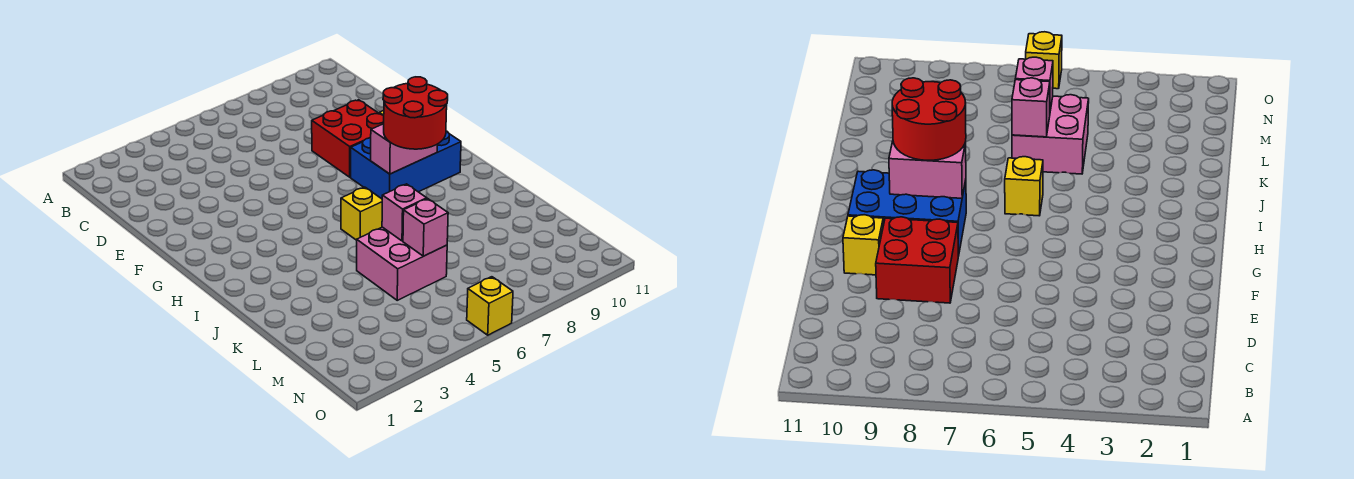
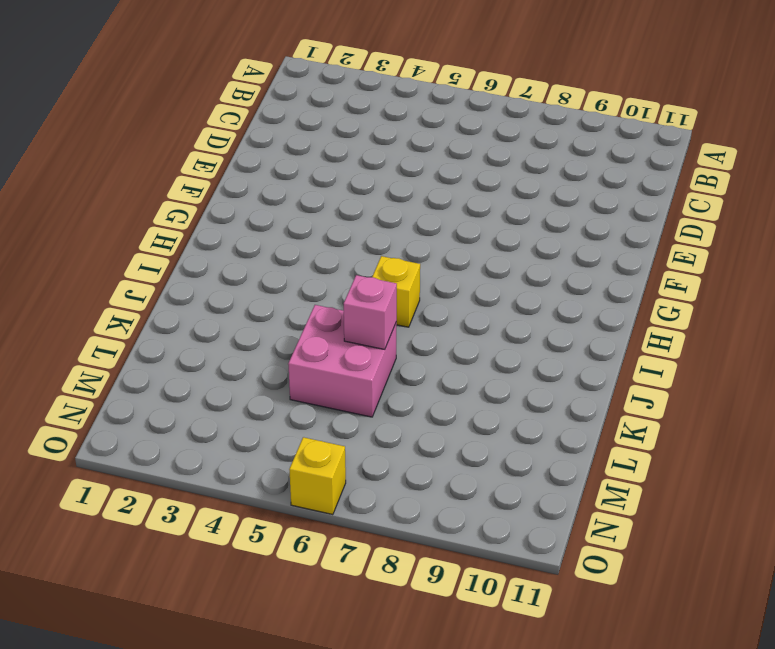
none -> red brick E8:F9 level 1
none -> yellow brick F10 level 1

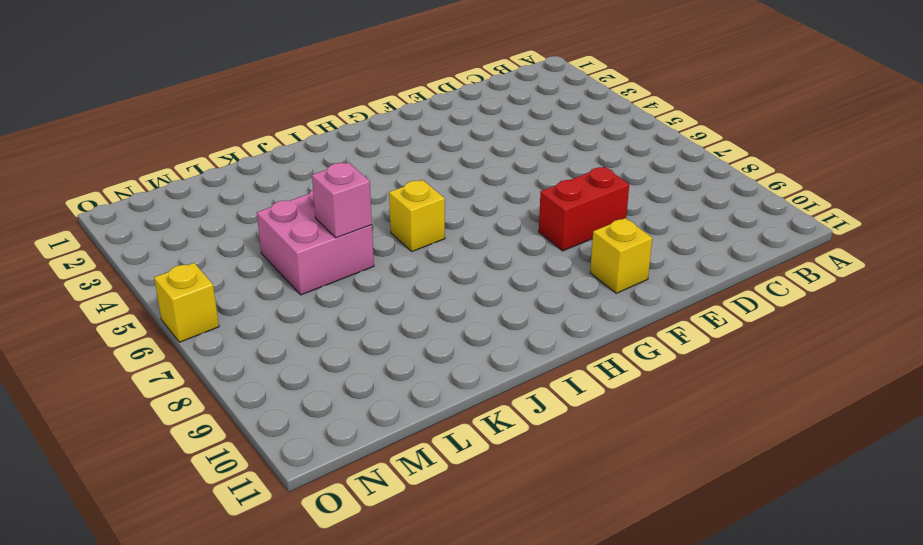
red brick E8:F8 level 1 -> red brick E8:F9 level 1
none -> blue brick G8:H10 level 1
none -> pink brick H8:H9 level 2

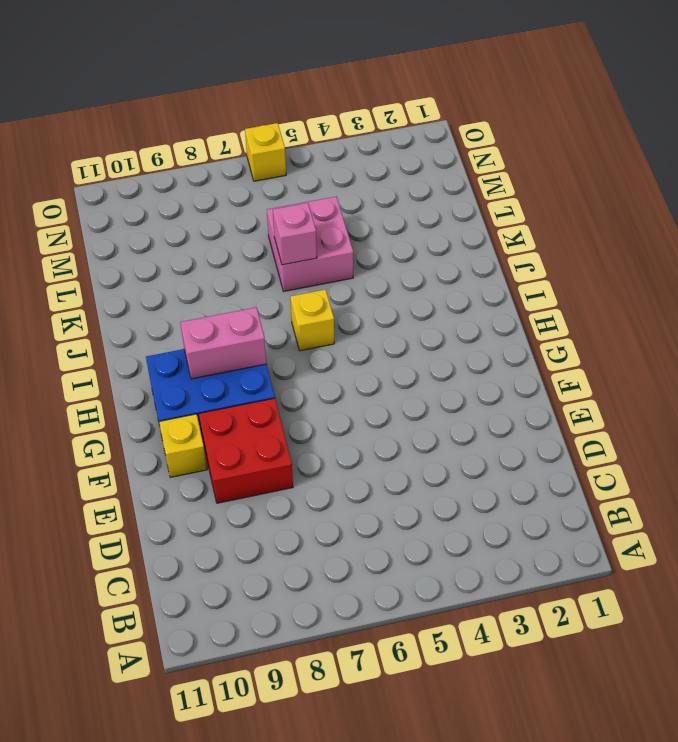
none -> pink brick L6 level 2
none -> red round brick H8:I9 level 3

